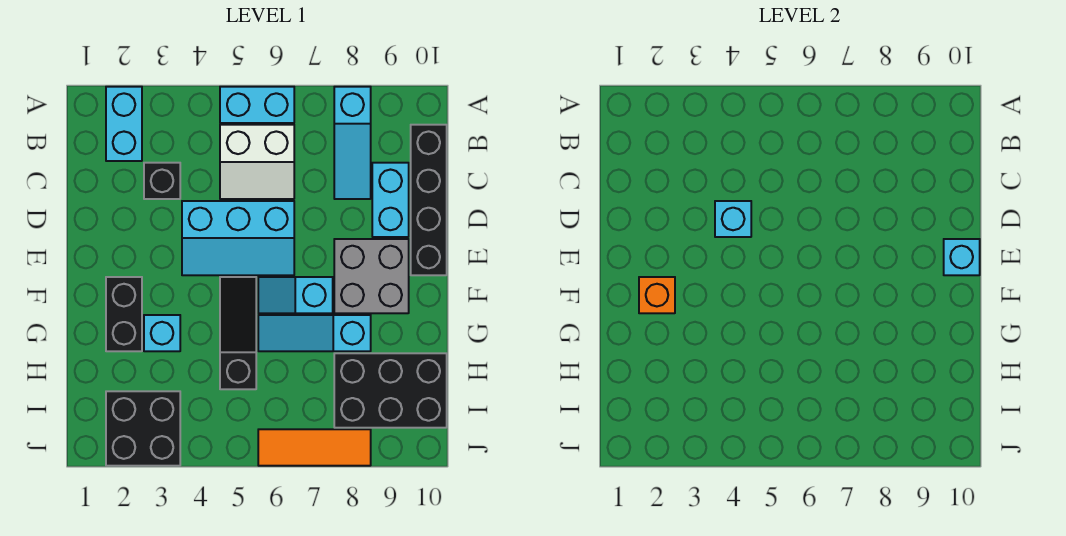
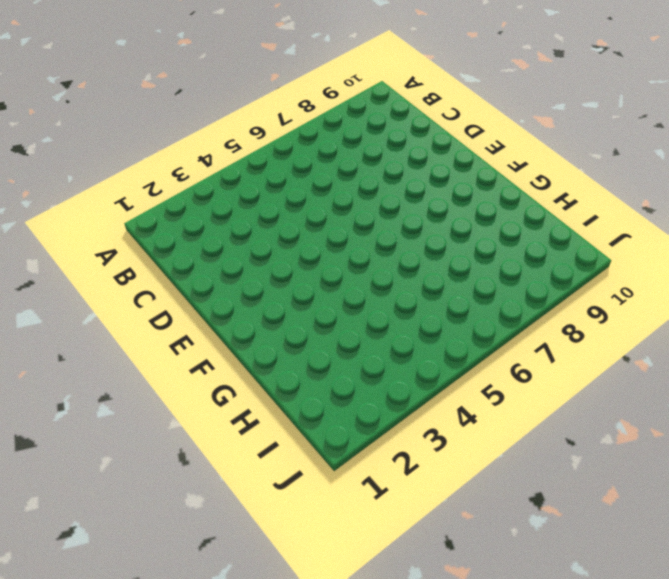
none -> cyan brick A2:B2 level 1
none -> cyan brick A5:A6 level 1
none -> cyan slope A8:C8 level 1 top A

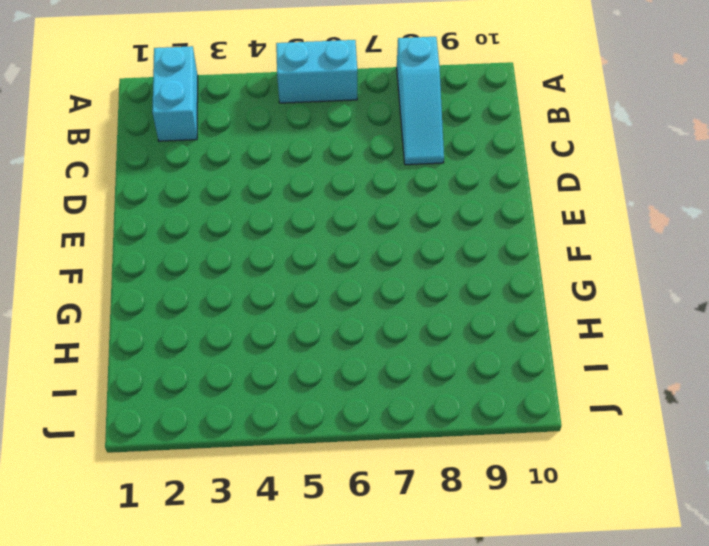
none -> white slope B5:C6 level 1 top B
none -> black brick B10:E10 level 1
none -> black brick C3 level 1

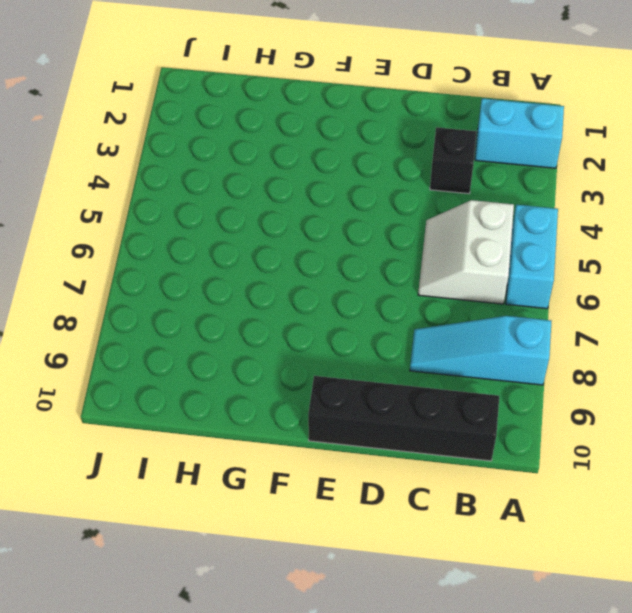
none -> cyan brick C9:D9 level 1
none -> cyan slope D4:E6 level 1 top D
none -> grey brick E8:F9 level 1

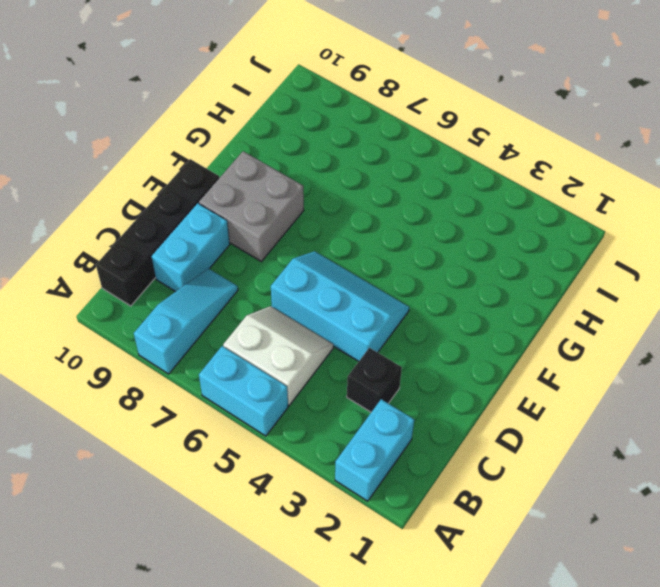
none -> black brick F2:G2 level 1
none -> black slope F5:H5 level 1 top H
none -> cyan slope F6:F7 level 1 top 7

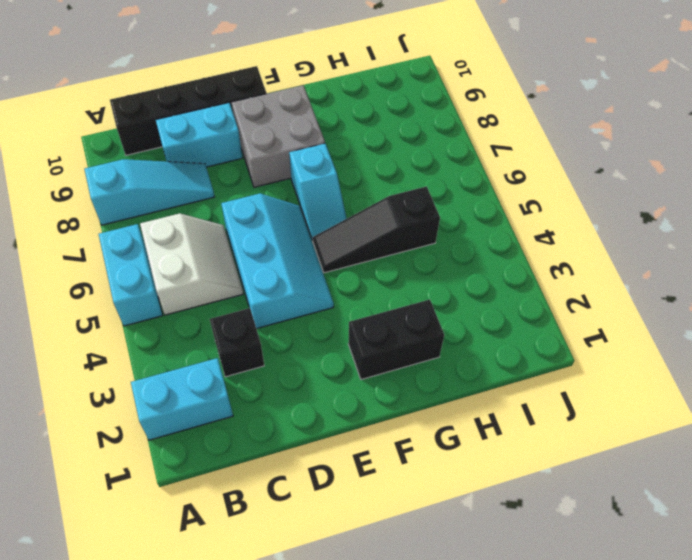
none -> cyan brick G3 level 1
none -> cyan slope G6:G8 level 1 top 8
none -> black brick H8:I10 level 1

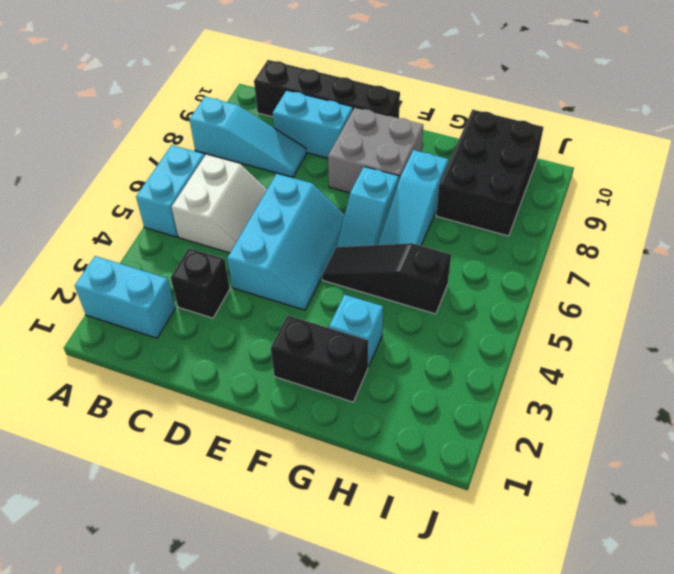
none -> black brick I2:J3 level 1
none -> orange tile J6:J8 level 1
none -> cyan brick D4 level 2

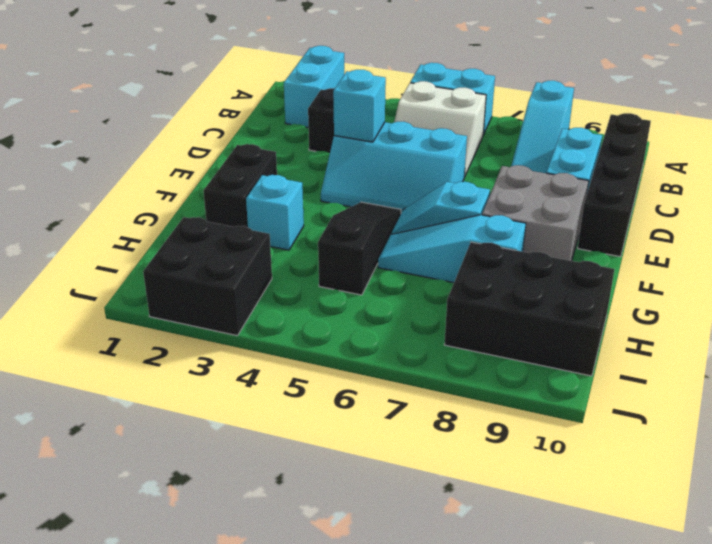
none -> orange tile J6:J8 level 1
none -> cyan brick E10 level 2
none -> orange brick F2 level 2

